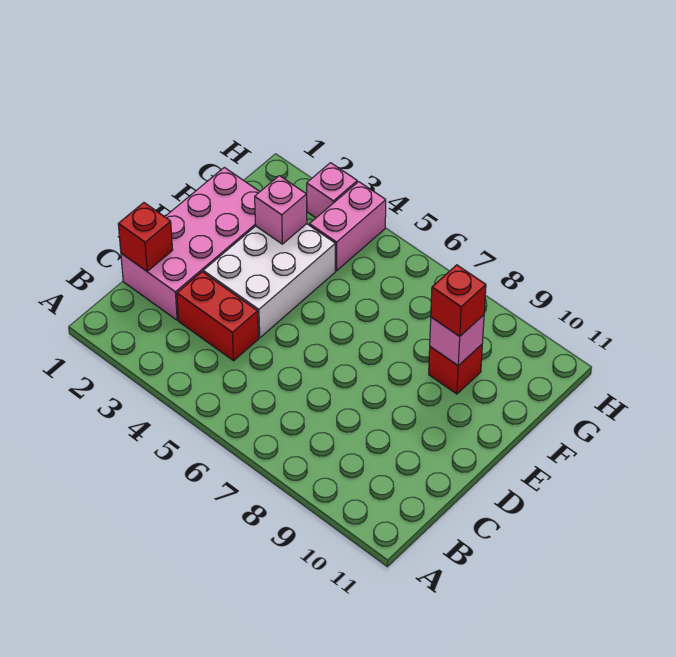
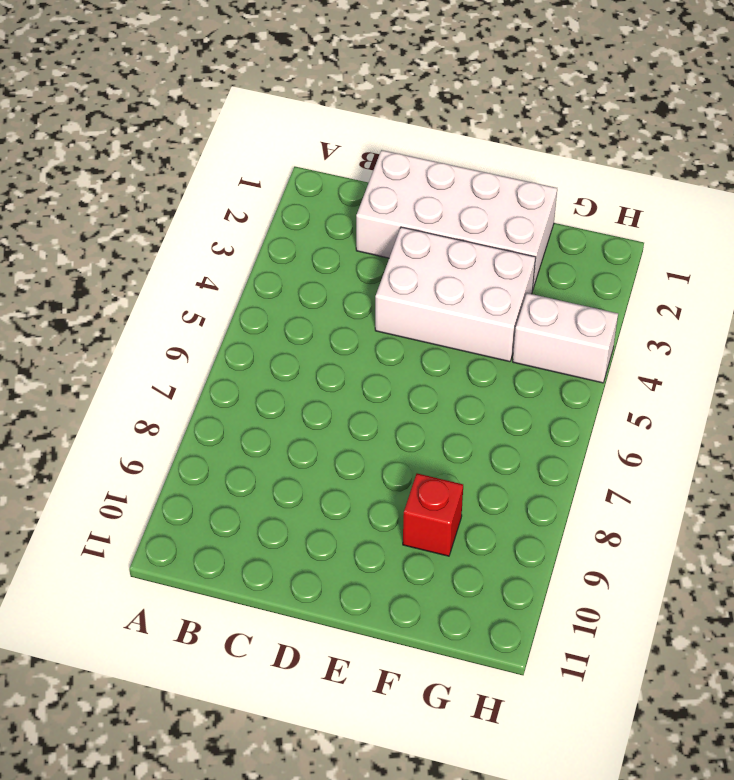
white brick C1:F2 level 1 -> pink brick C1:F2 level 1
white brick G4:H4 level 1 -> pink brick G4:H4 level 1
none -> red brick C3:C4 level 1
none -> pink brick H3 level 1

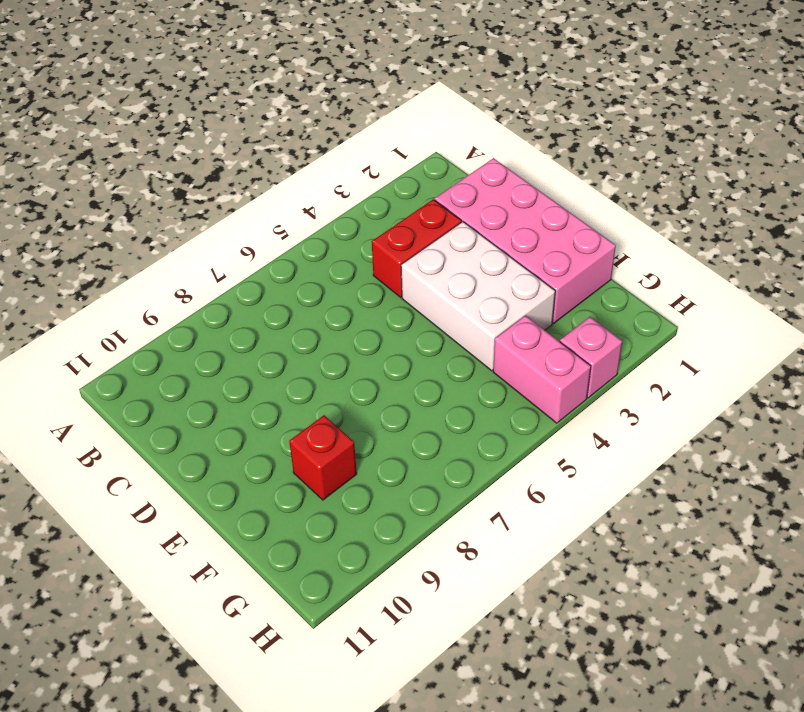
none -> red brick C1 level 2
none -> pink brick F3 level 2

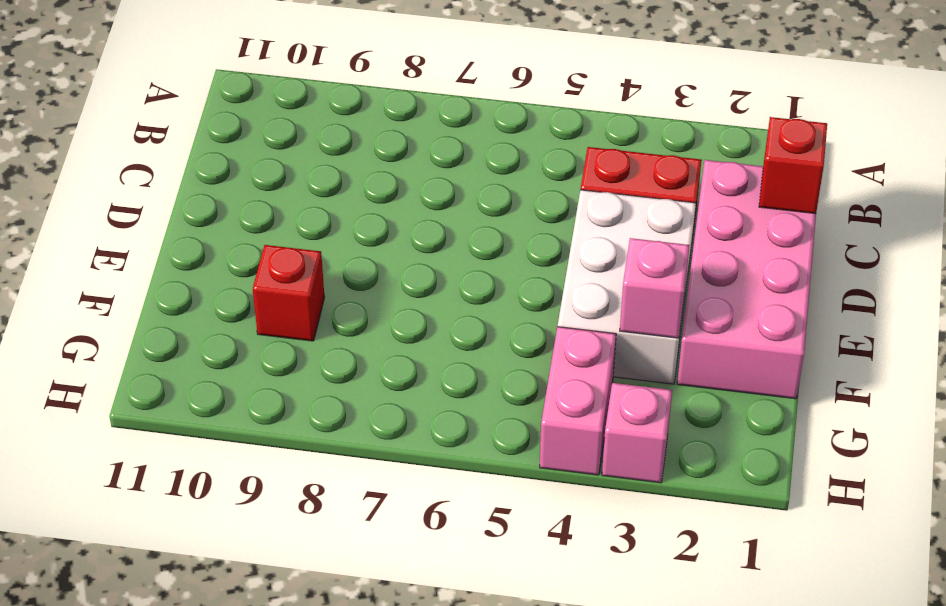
none -> pink brick F9 level 2
none -> red brick F9 level 3

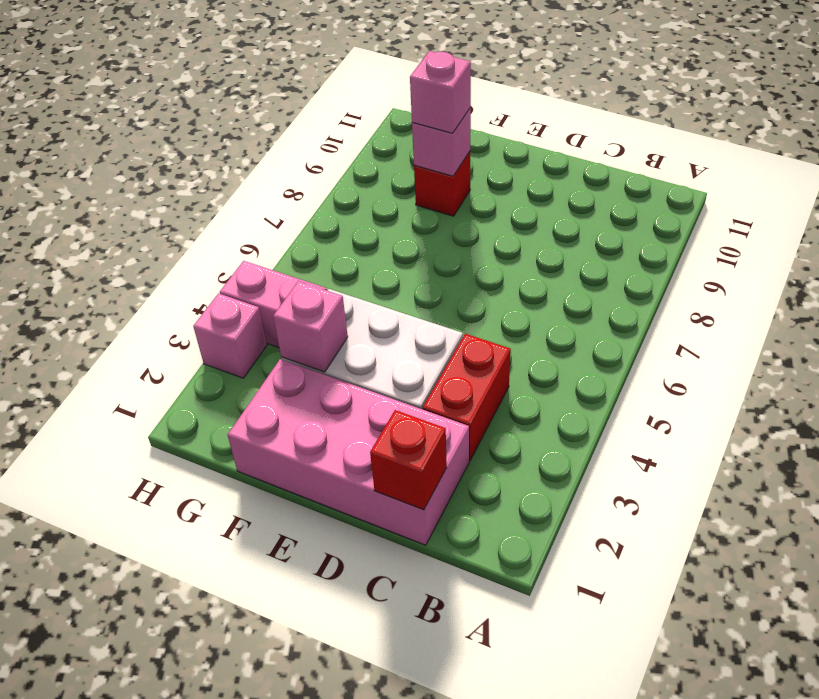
pink brick F9 level 3 -> red brick F9 level 3

